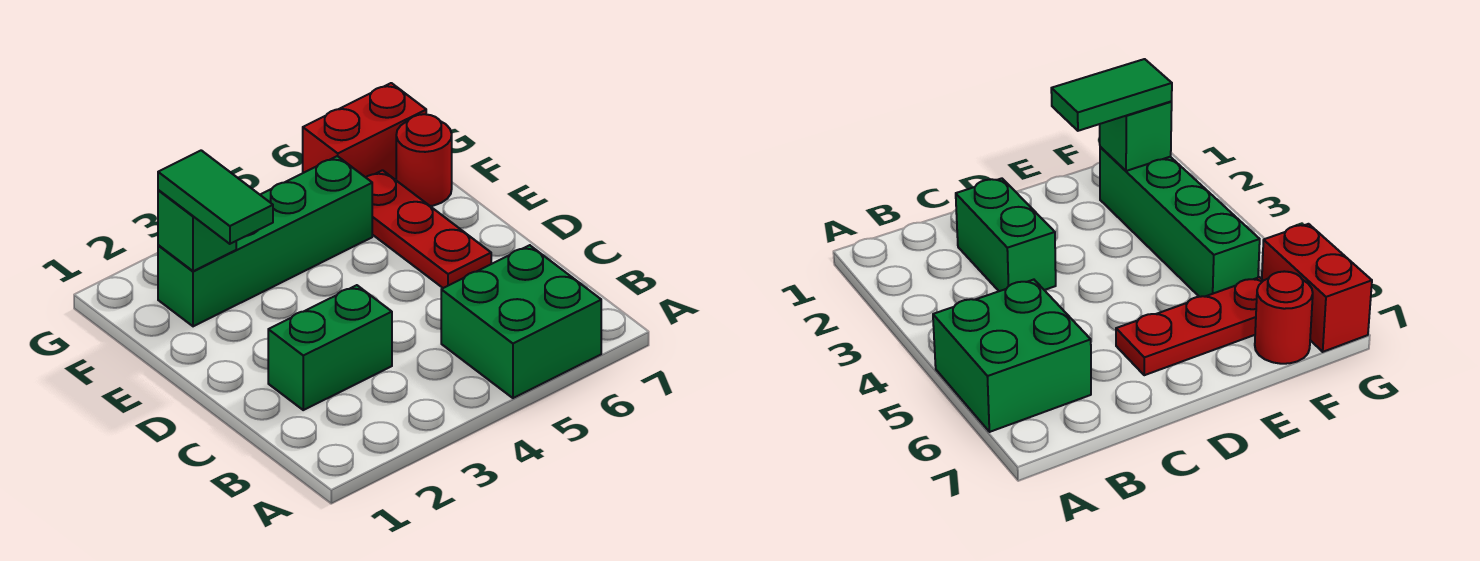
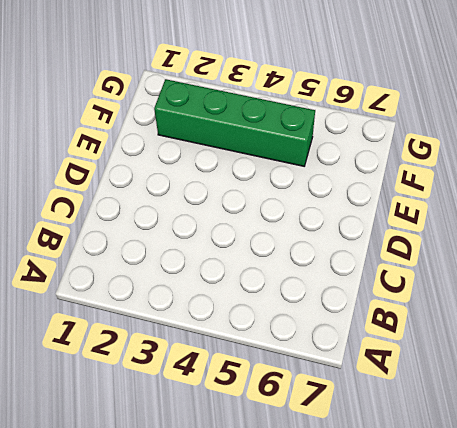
none -> green brick A5:B6 level 1
none -> green brick C2:C3 level 1

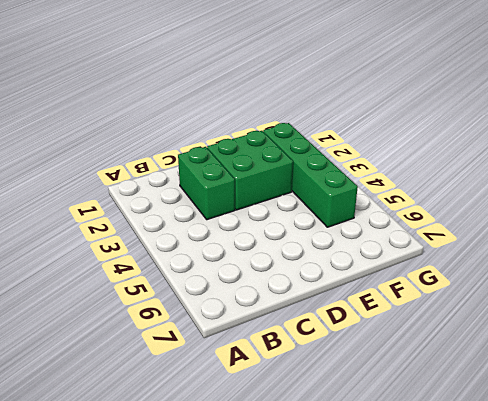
green brick D2:E3 level 1 -> green brick A5:B6 level 1
none -> red plate D6:F6 level 1
none -> red round brick F7 level 1

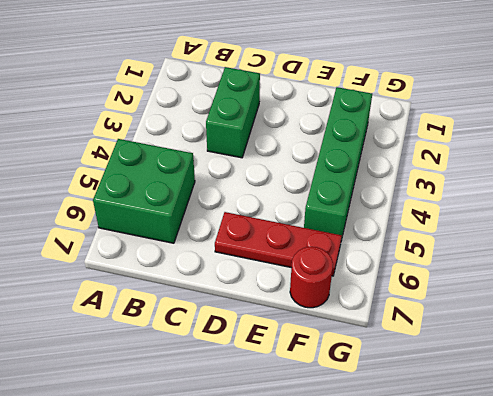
none -> red brick G6:G7 level 1
none -> green brick F2 level 2

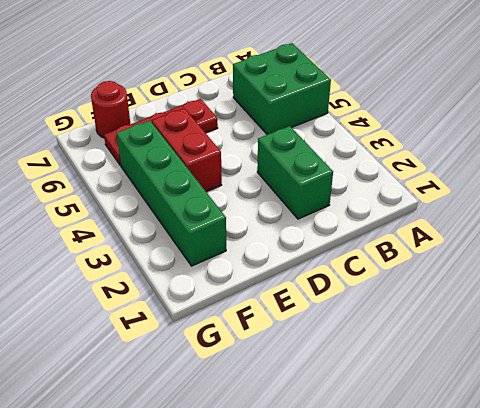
red brick E4:E5 level 1 -> red brick G6:G7 level 1
none -> green brick F2 level 2
none -> green tile E2:F2 level 3

